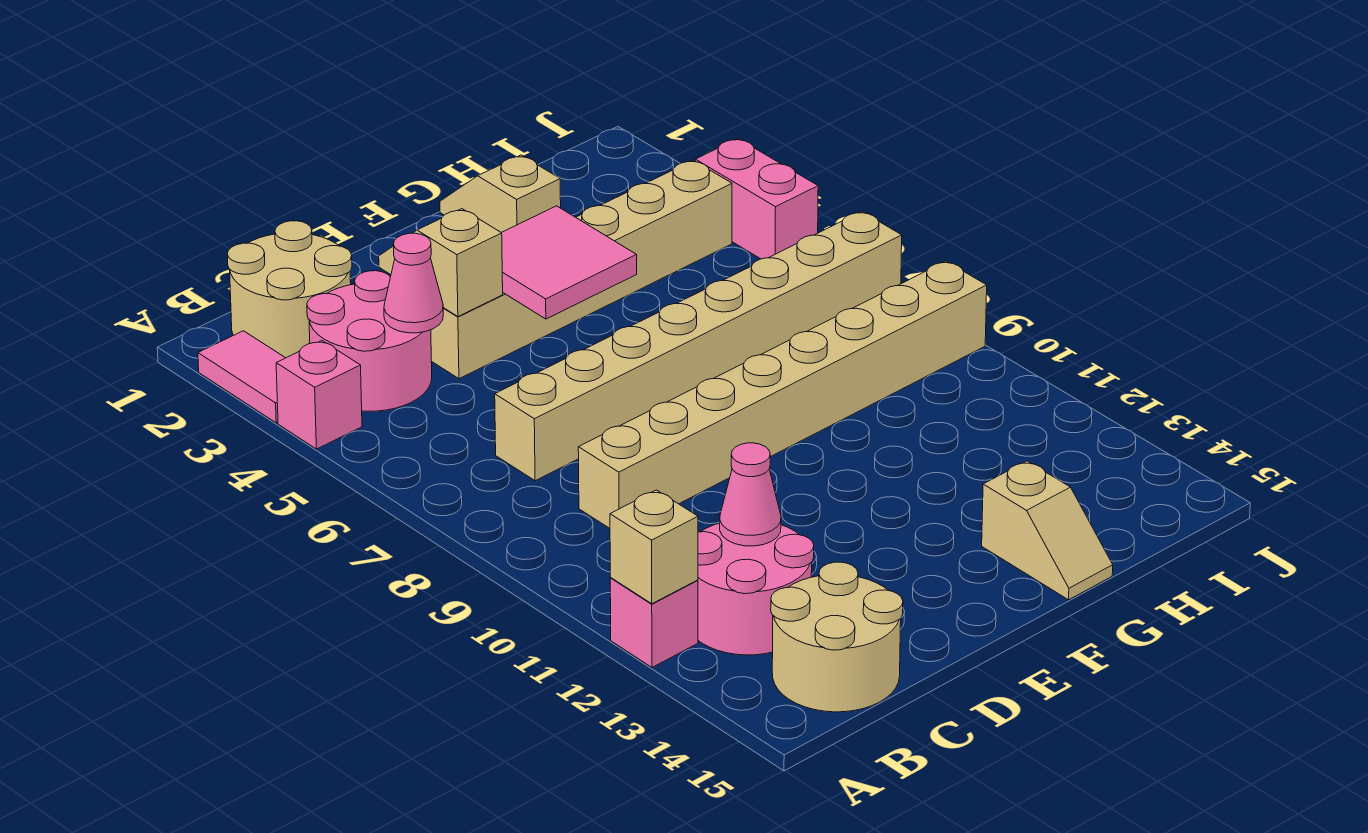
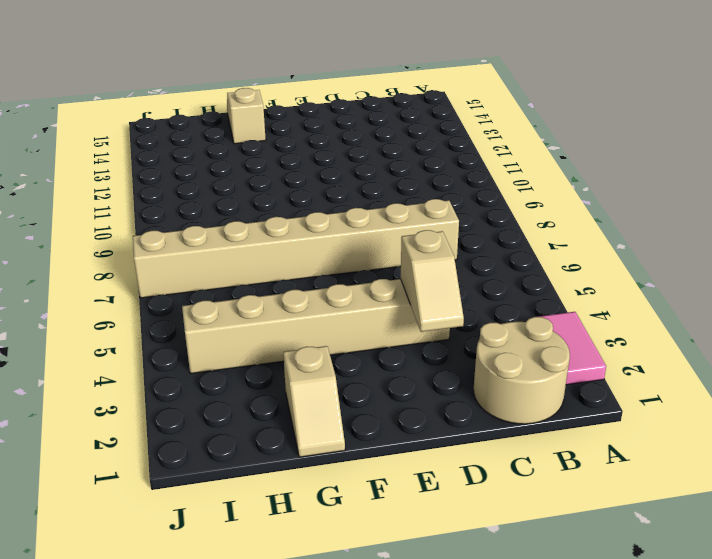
none -> pink brick A4 level 1
none -> pink brick A12 level 1
none -> pink round brick B3:C4 level 1

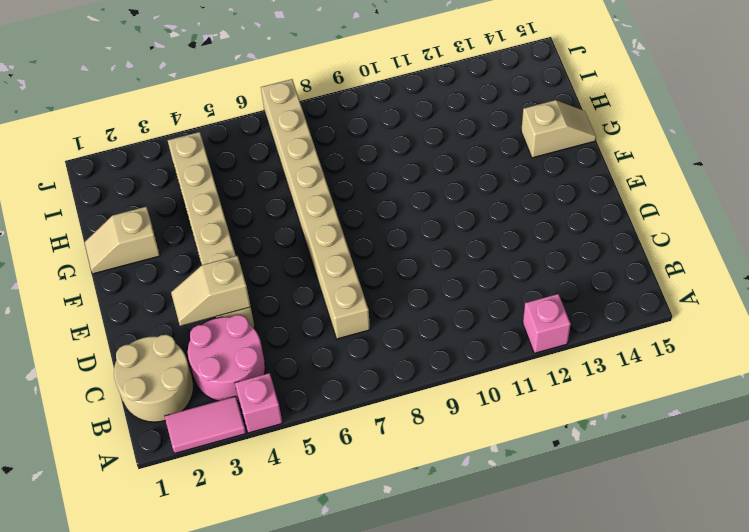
none -> pink round brick B12:C13 level 1
none -> tan round brick B14:C15 level 1
none -> tan brick C9:J9 level 1

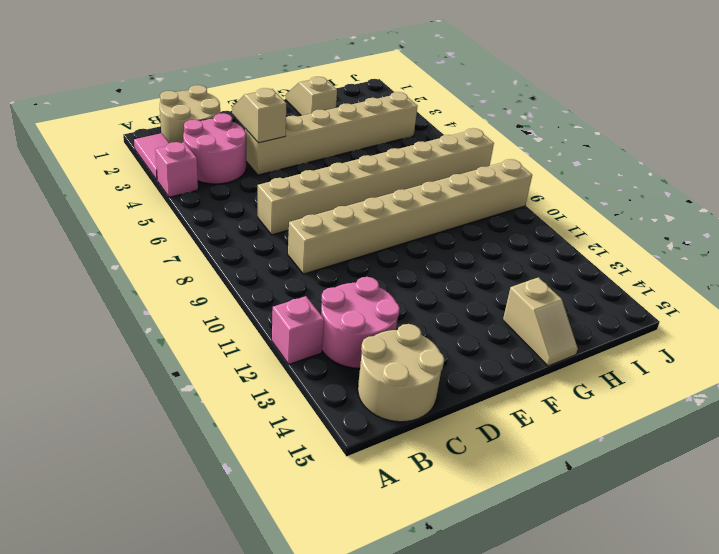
none -> pink brick J4:J5 level 1
none -> tan brick A12 level 2
none -> pink cone C4 level 2

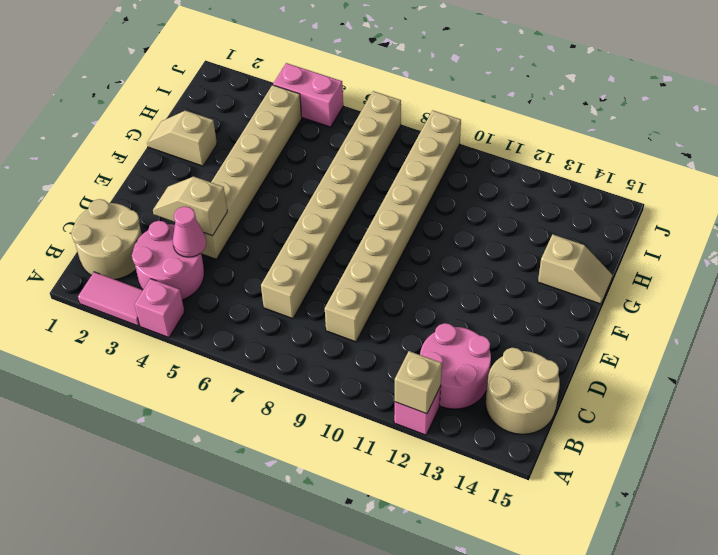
none -> pink cone C12 level 2
none -> pink tile E4:F5 level 2

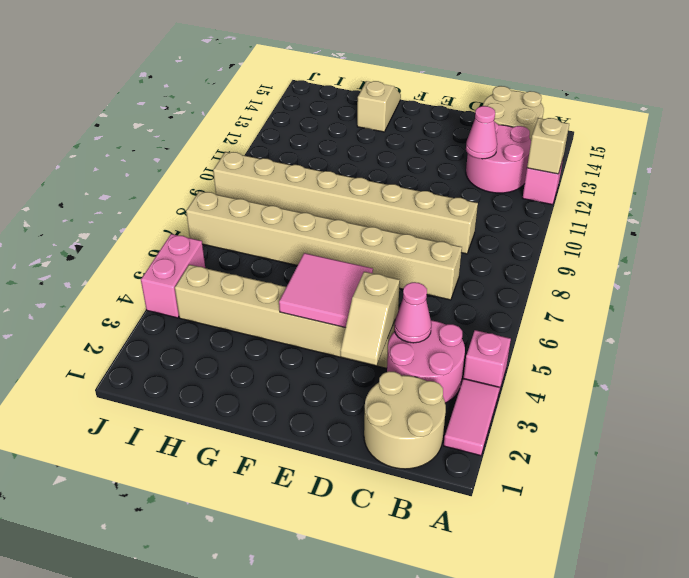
none -> tan slope G1:G2 level 1 top 2

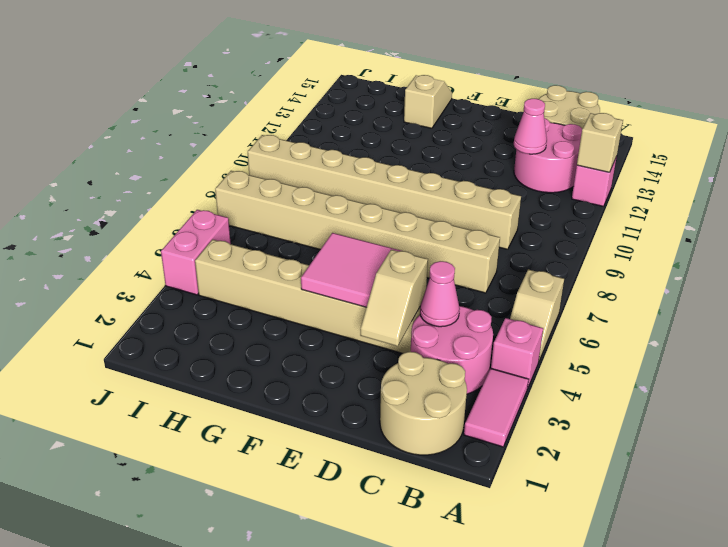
tan slope A5:A6 level 1 top 6 -> tan slope G1:G2 level 1 top 2

